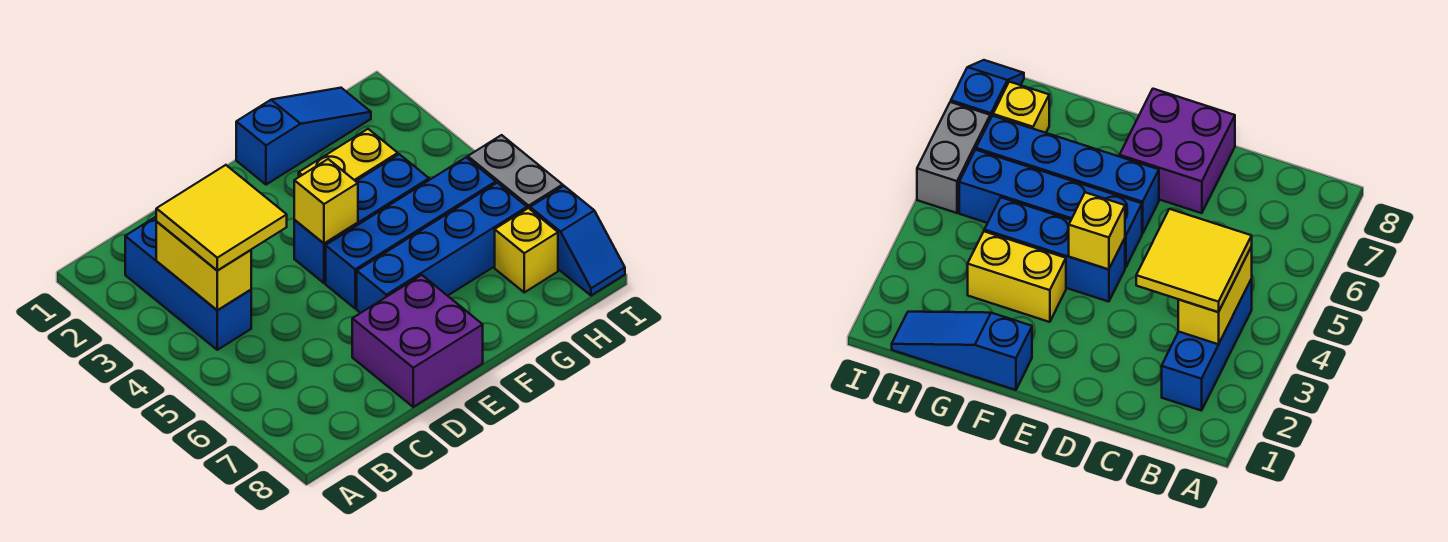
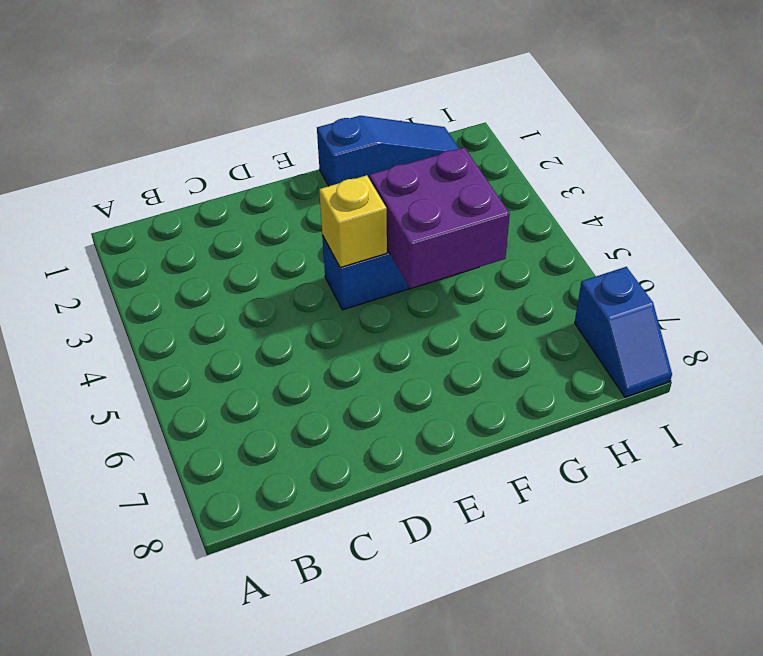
purple brick F4:G5 level 2 -> purple brick D7:E8 level 1
none -> blue brick B2:B4 level 1
none -> blue brick E5:H5 level 1
none -> blue brick E6:H6 level 1

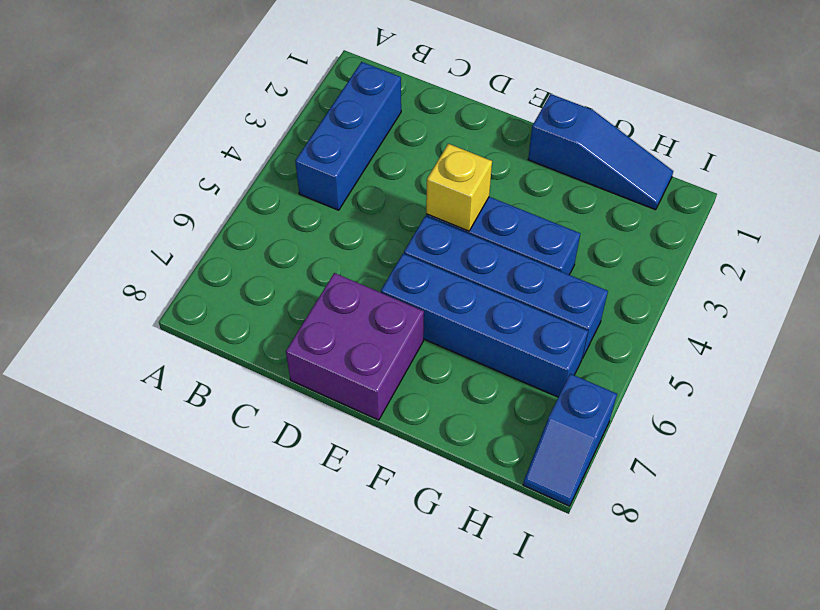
none -> yellow brick F3:G3 level 1
none -> yellow brick H7 level 1
none -> grey brick I5:I6 level 1

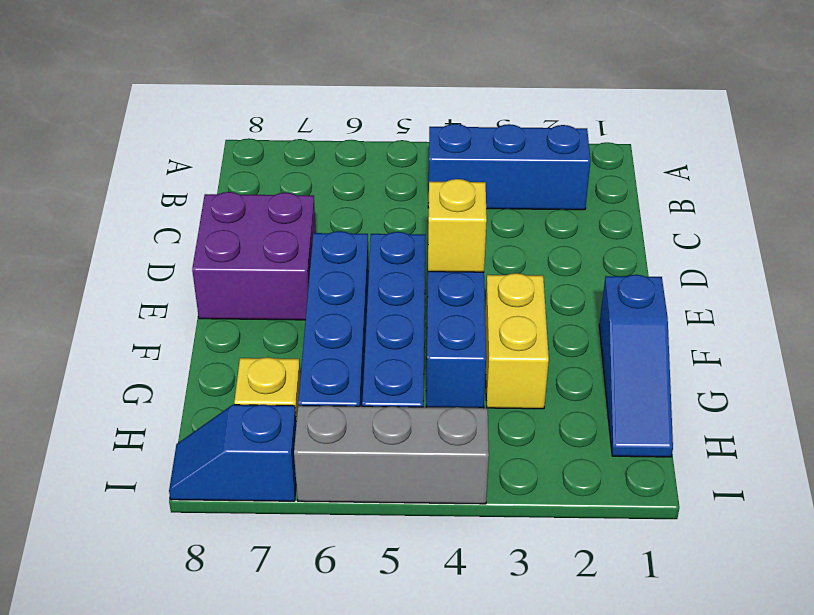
grey brick I4:I6 level 1 -> grey brick I5:I6 level 1
none -> yellow brick B3:B4 level 2
none -> yellow tile B3:C4 level 3

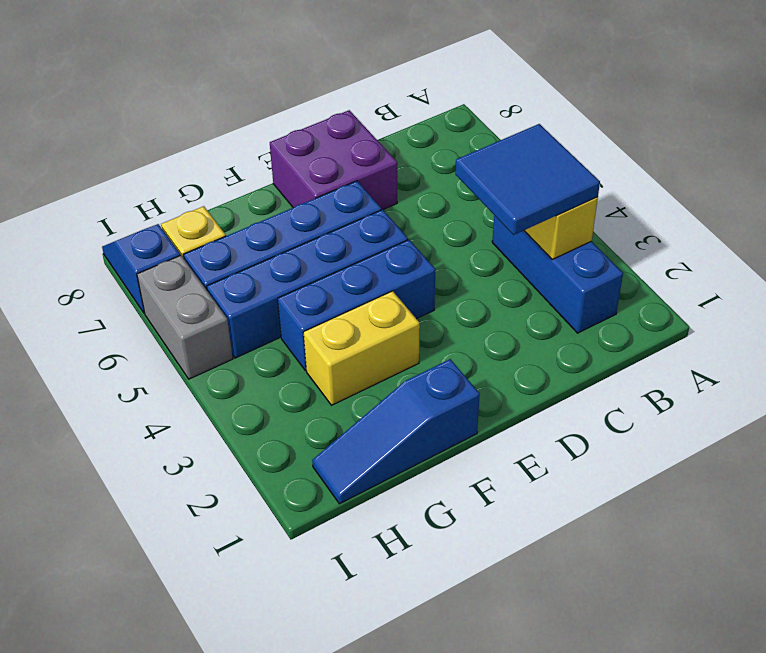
blue tile B3:C4 level 3 -> yellow tile B3:C4 level 3
none -> yellow brick E4 level 2

